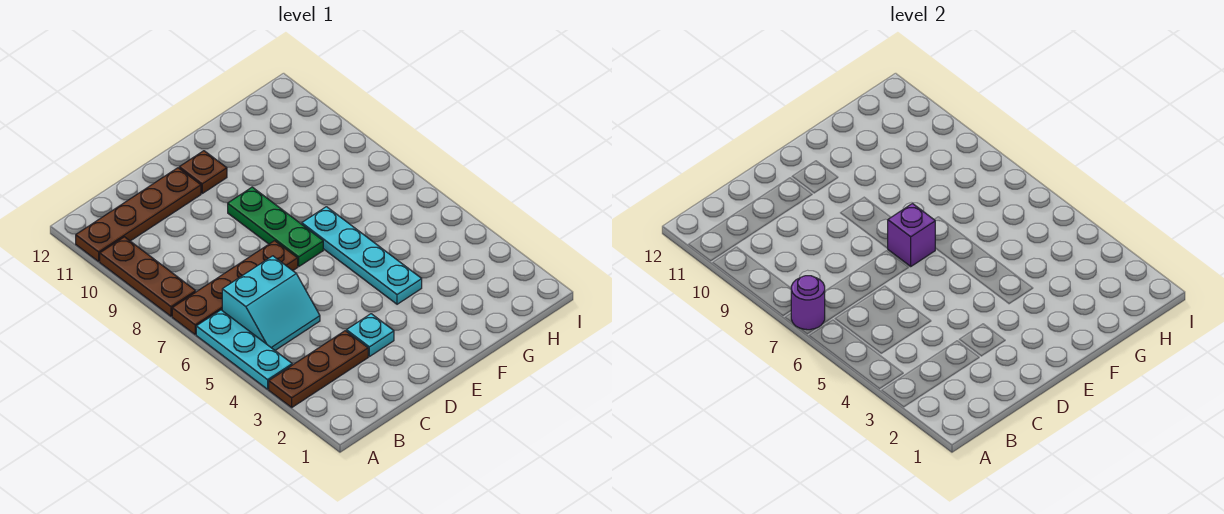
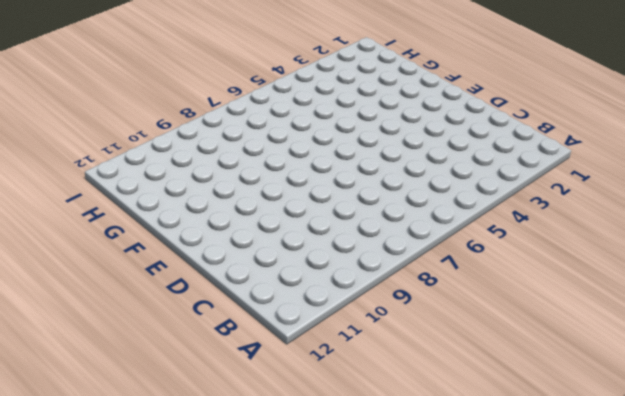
none -> brown plate A3:C3 level 1
none -> cyan plate A4:A6 level 1
none -> brown plate A7:D7 level 1

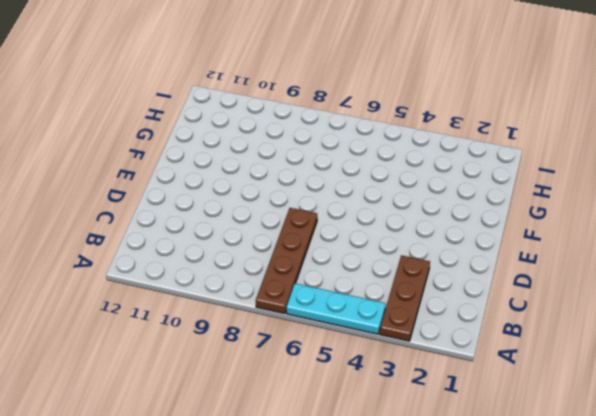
none -> brown plate A8:A10 level 1
none -> brown plate A11:D11 level 1
none -> cyan slope B5:C6 level 1 top 6

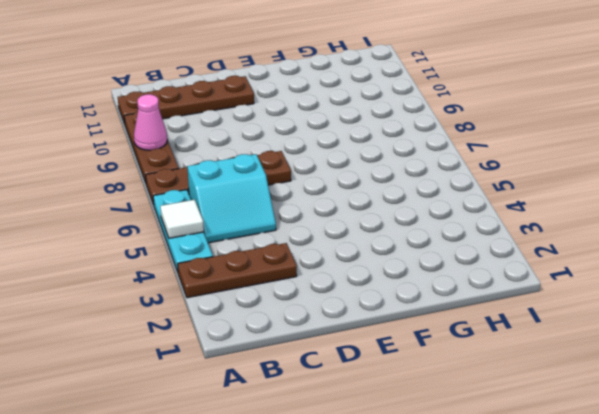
white tile A5 level 2 -> none
pink cone A9 level 2 -> none
none -> cyan plate D3 level 1
none -> green plate E7:E9 level 1
none -> brown plate E11 level 1

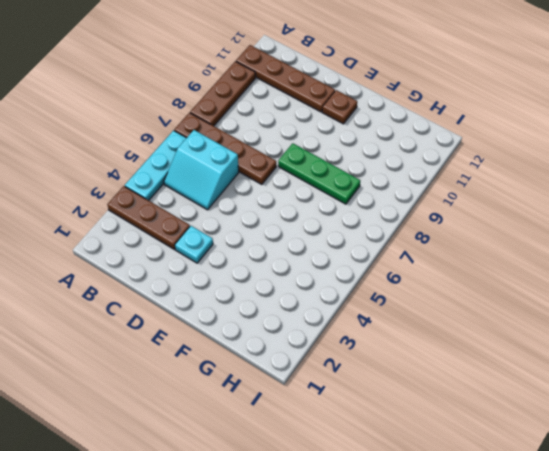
green plate E8:G8 level 1 -> green plate E7:E9 level 1
none -> cyan plate F4:F7 level 1
none -> purple round brick A7 level 2
none -> purple brick E7 level 2

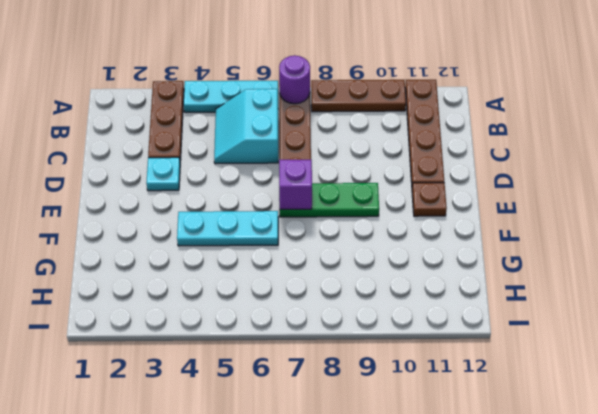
cyan plate F4:F6 level 1 -> cyan plate F4:F7 level 1

